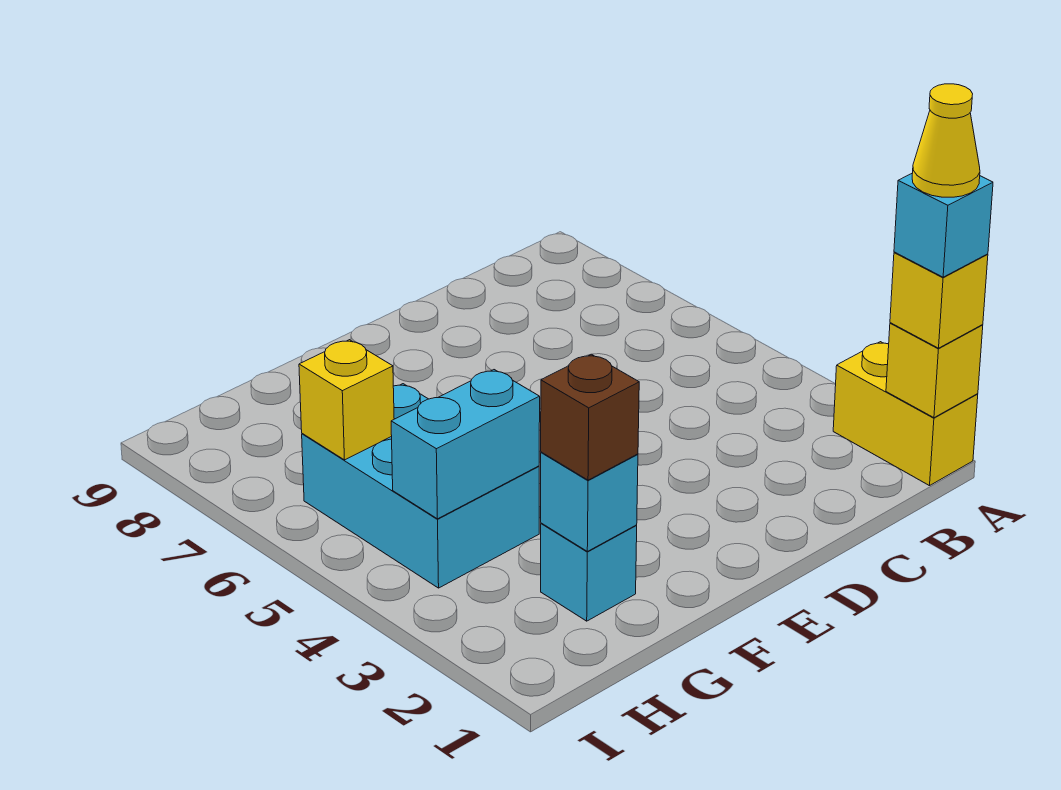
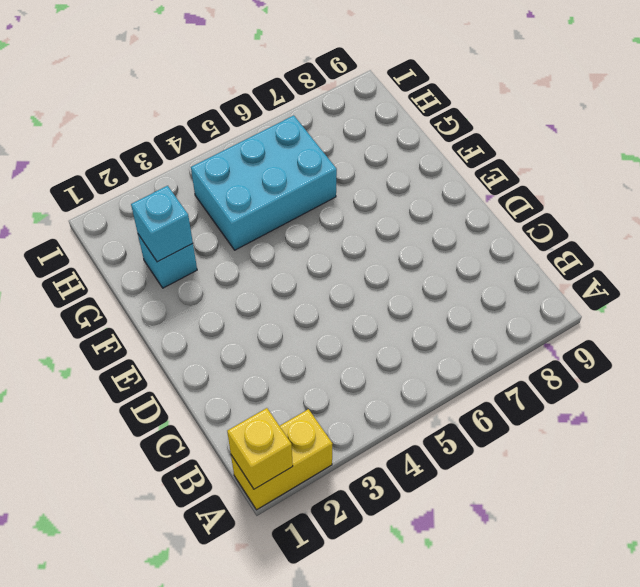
none -> cyan brick G4:H4 level 2
none -> yellow brick H6 level 2

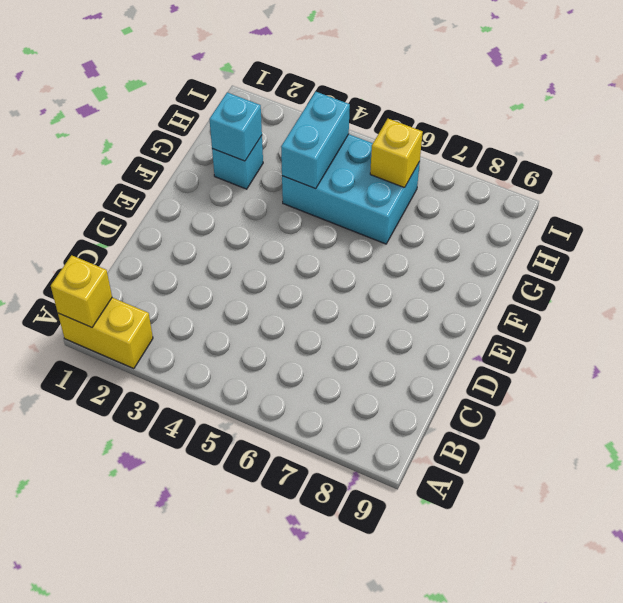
none -> yellow brick A1 level 3
none -> brown brick G2 level 3

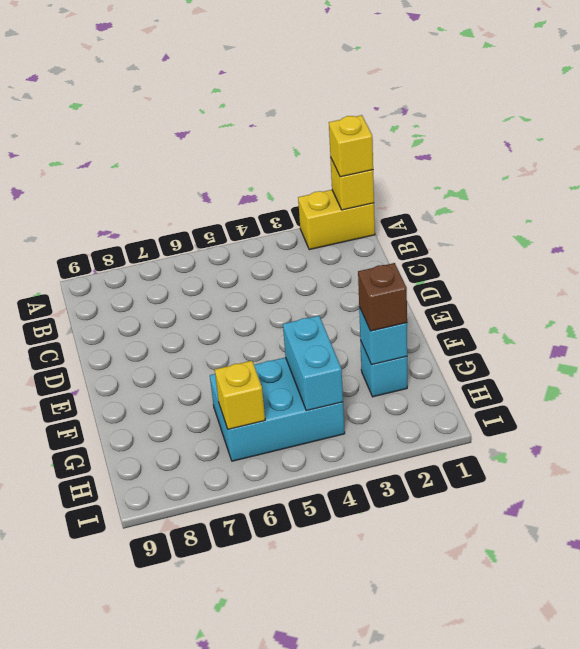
none -> cyan brick A1 level 4
none -> yellow cone A1 level 5

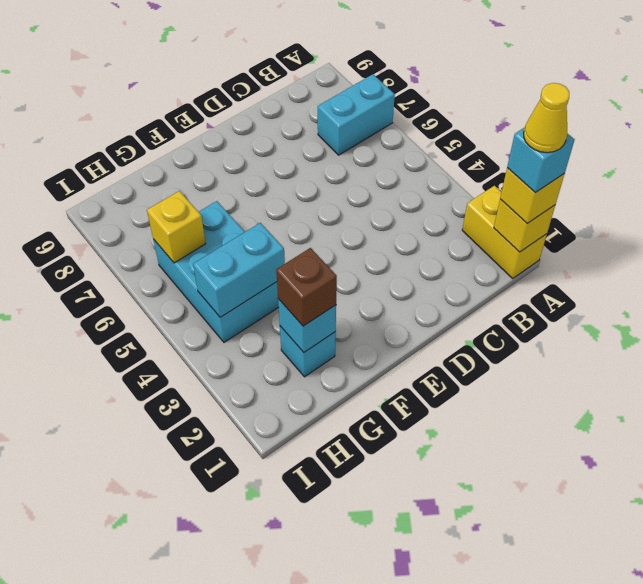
cyan brick A7:B7 level 1 -> none

